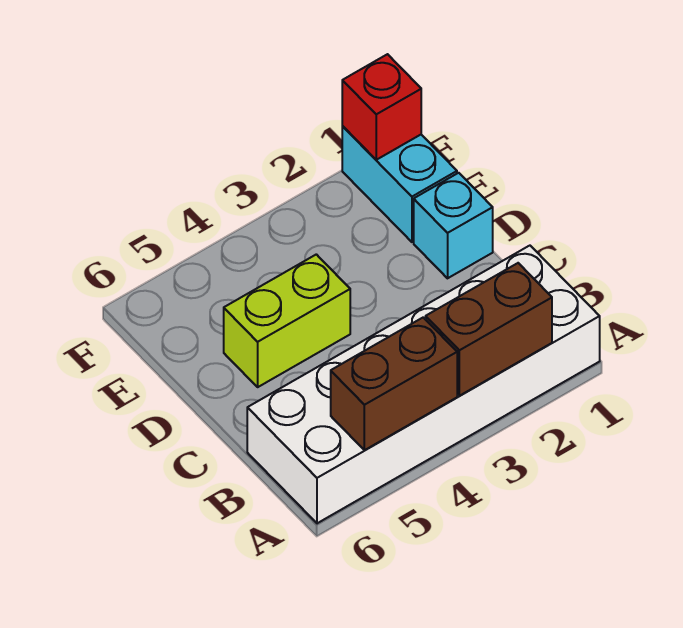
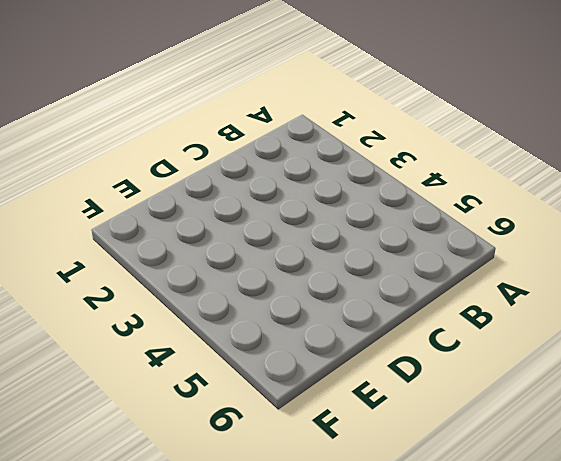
none -> white brick A1:B6 level 1
none -> cyan brick D1 level 1

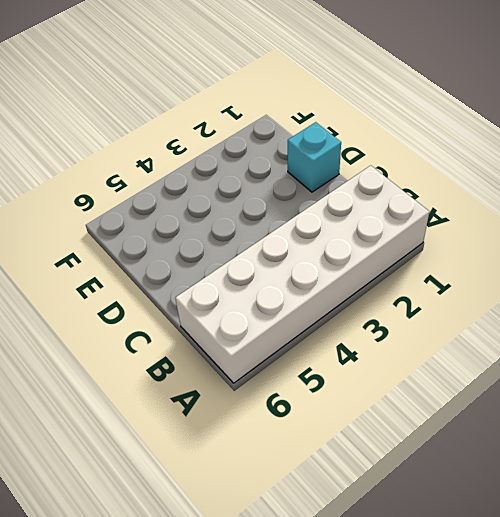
none -> lime brick D4:D5 level 1
none -> cyan brick E1:F1 level 1

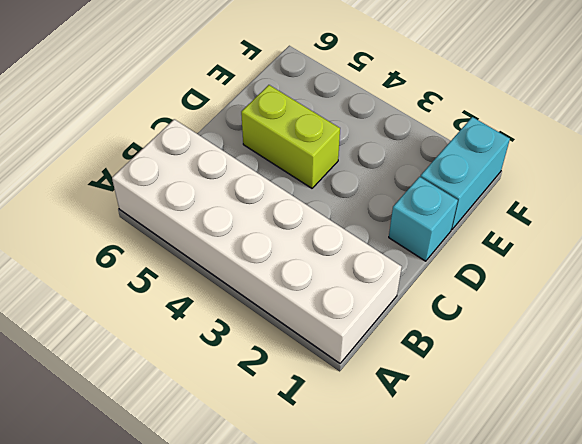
none -> brown brick A2:A3 level 2
none -> brown brick A4:A5 level 2

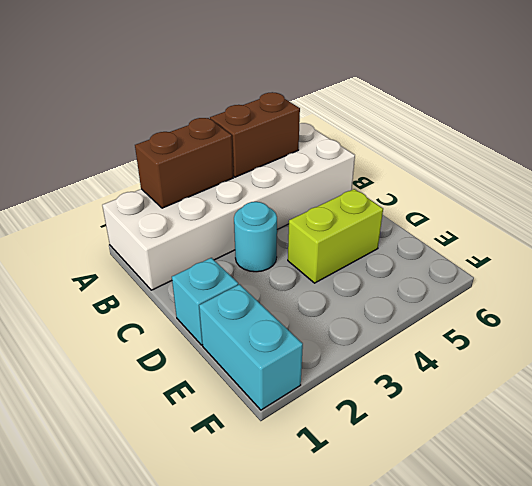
cyan round brick C3 level 1 -> none
none -> red brick F1 level 2

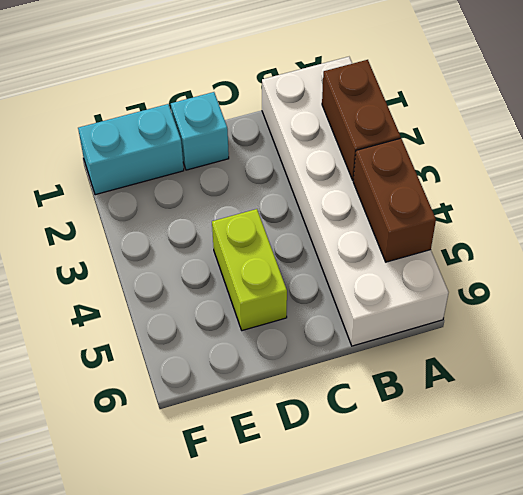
none -> red brick F1 level 2

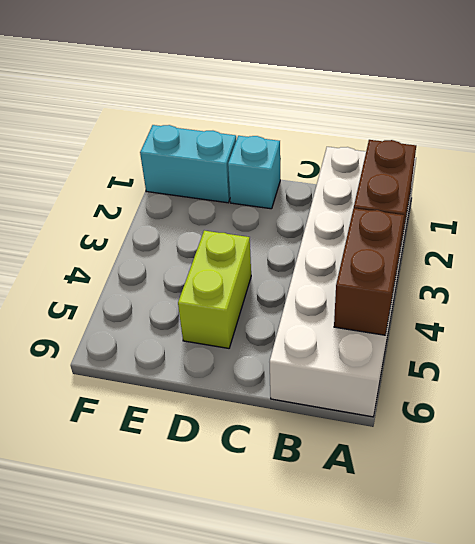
none -> red brick F1 level 2

